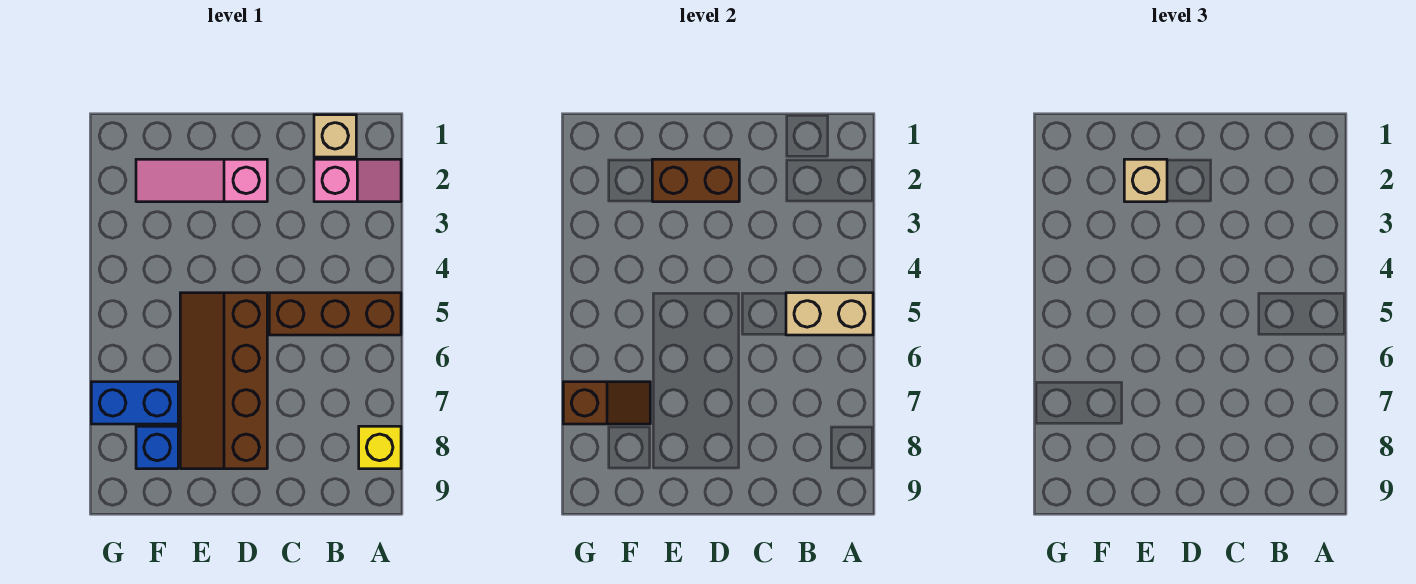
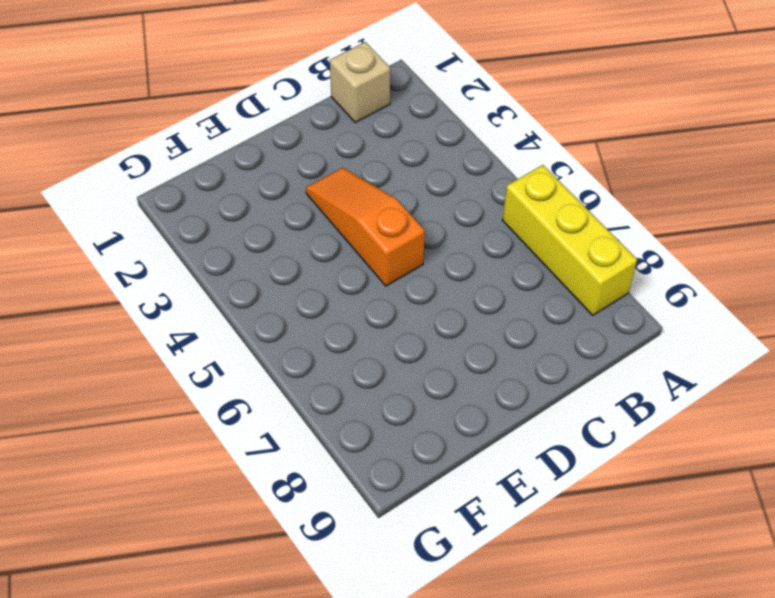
yellow brick A6:A8 level 1 -> yellow brick A8 level 1
orange slope D3:D5 level 1 top 5 -> brown slope D5:E8 level 1 top D
none -> pink slope A2:B2 level 1 top B
none -> brown brick A5:C5 level 1
none -> pink slope D2:F2 level 1 top D

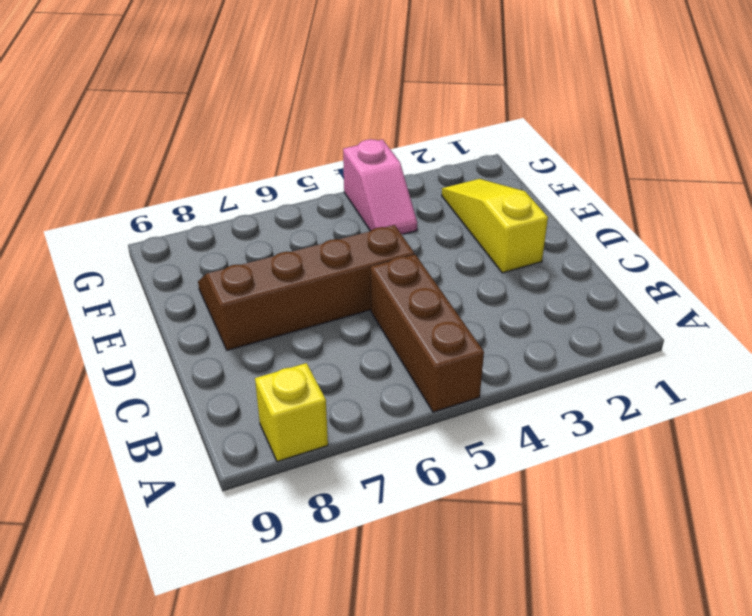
yellow slope D2:F2 level 1 top D -> pink slope D2:F2 level 1 top D
pink slope F4:G4 level 1 top G -> pink slope A2:B2 level 1 top B
none -> tan brick B1 level 1
none -> blue brick F7:G7 level 1
none -> blue brick F8 level 1

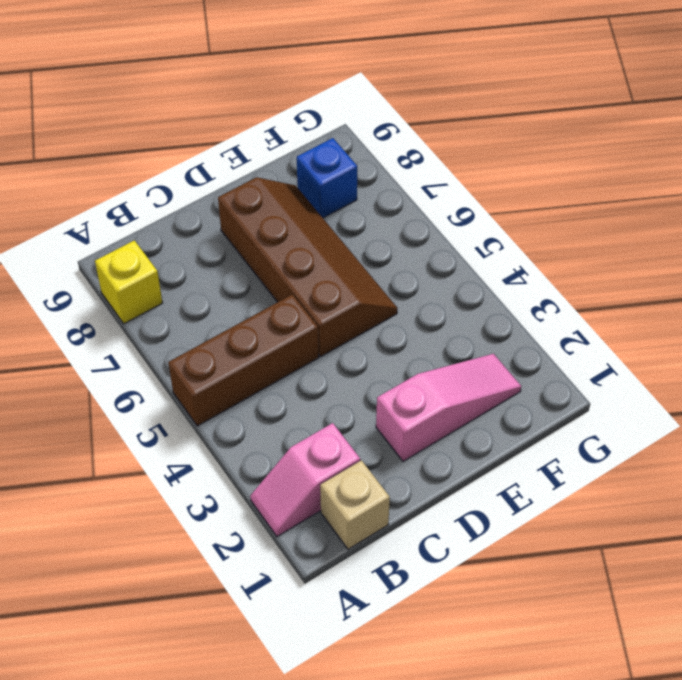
none -> blue brick F7:G7 level 1
none -> tan brick A5:B5 level 2
none -> brown brick D2:E2 level 2

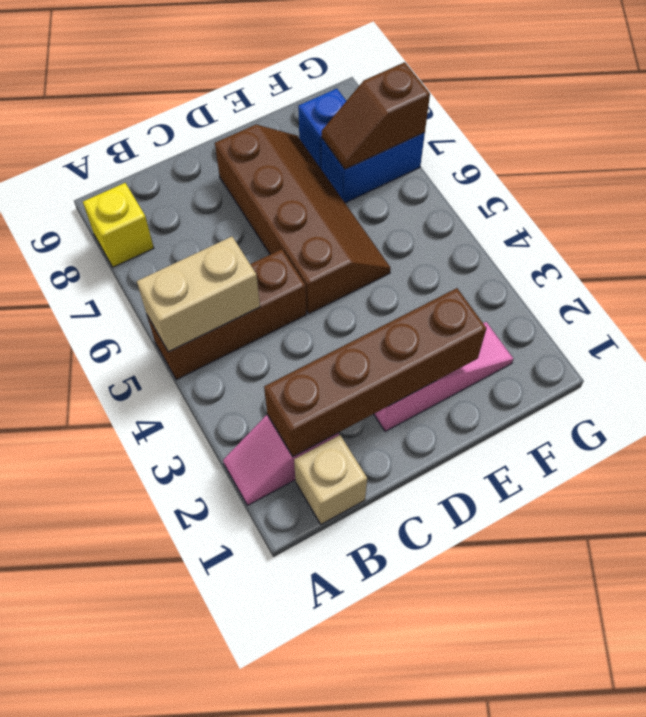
brown brick B2:E2 level 2 -> brown brick D2:E2 level 2
none -> tan brick E2 level 3

